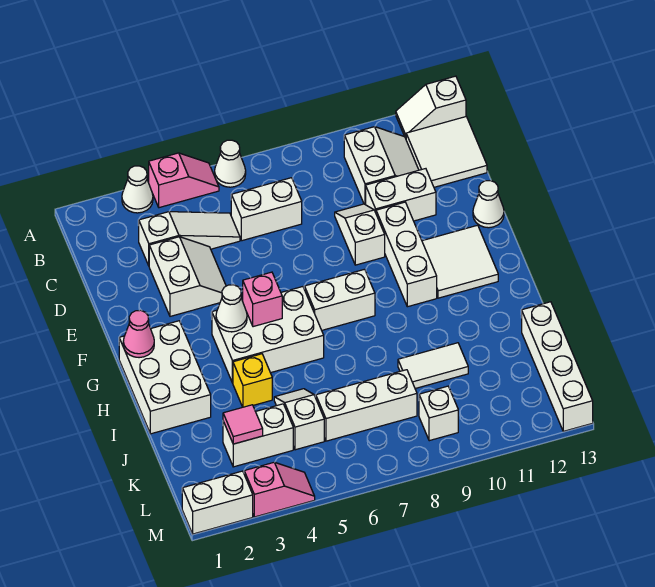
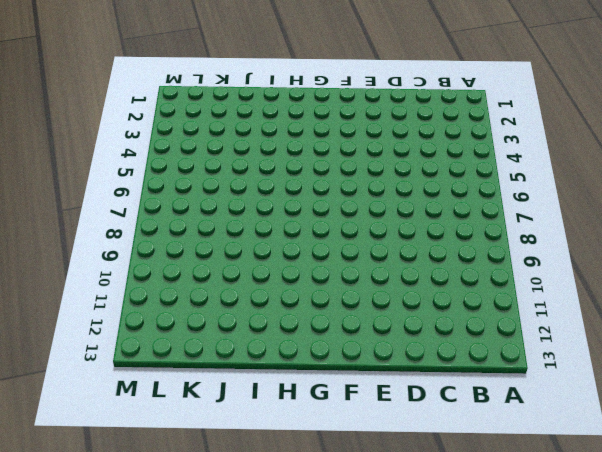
none -> white cone A3 level 1
none -> pink slope A4:A5 level 1 top 4
none -> white cone A6 level 1
none -> white slope A12:A13 level 1 top 13

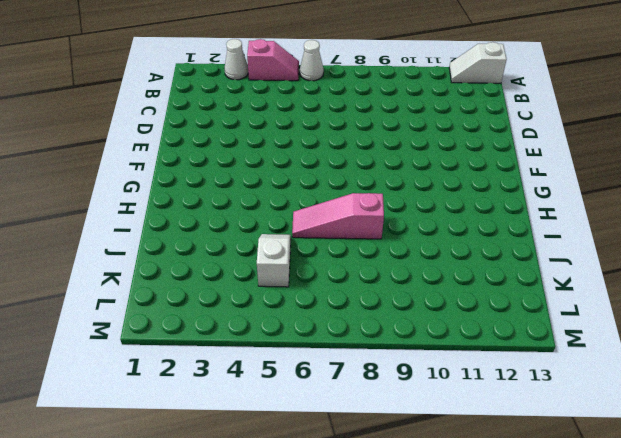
pink slope I6:I8 level 1 top 8 -> none
none -> white slope B10:C11 level 1 top 10
none -> white tile B12:C13 level 1
none -> white slope C3:C5 level 1 top 3
none -> white brick C6:C7 level 1

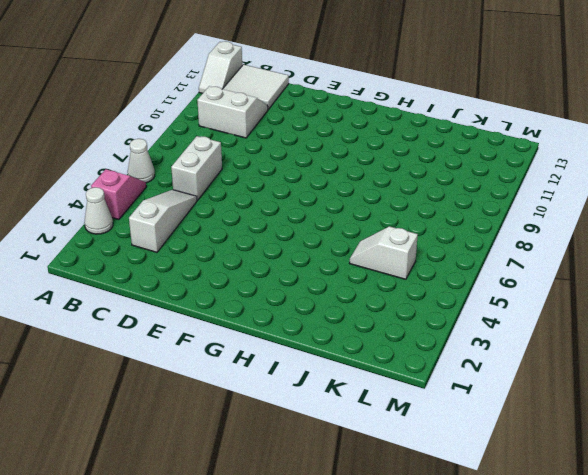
none -> white slope D3:E4 level 1 top 3
none -> white slope D9:E9 level 1 top E
none -> white brick D10:D11 level 1
none -> white brick E10:G10 level 1

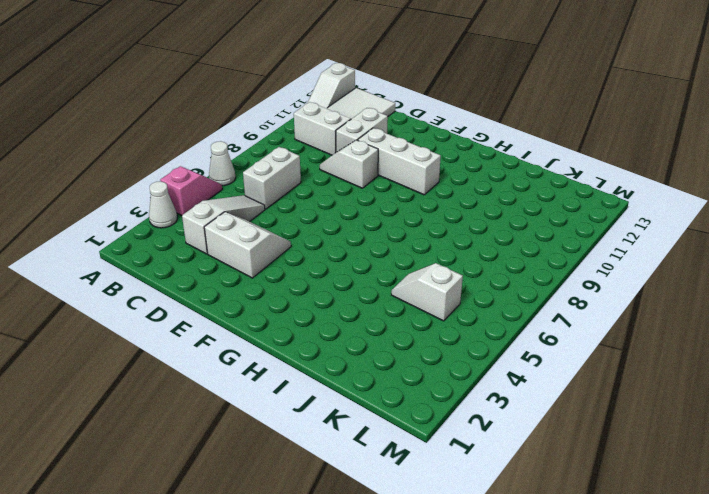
none -> white cone E13 level 1
none -> white tile F11:G12 level 1
none -> white brick G1:I2 level 1
none -> white brick G4:H6 level 1

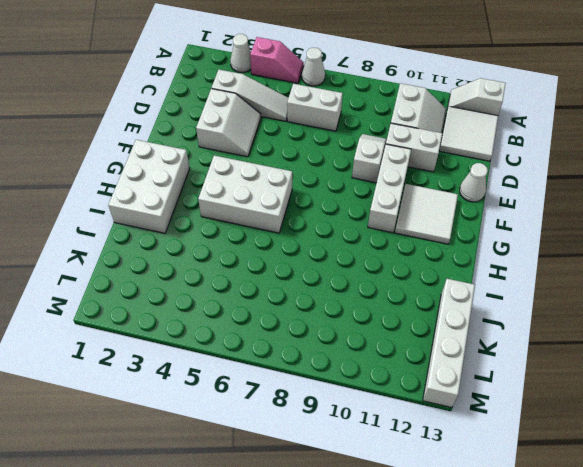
none -> white brick G7:G8 level 1
none -> yellow brick I4 level 1
none -> white slope J5:K5 level 1 top K
none -> white tile J9:J10 level 1

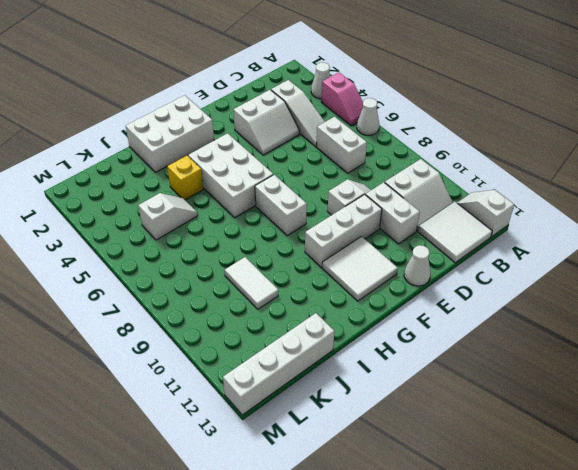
none -> white brick K3:K4 level 1
none -> white brick K6:K8 level 1
none -> white brick L9 level 1
none -> white brick M1:M2 level 1

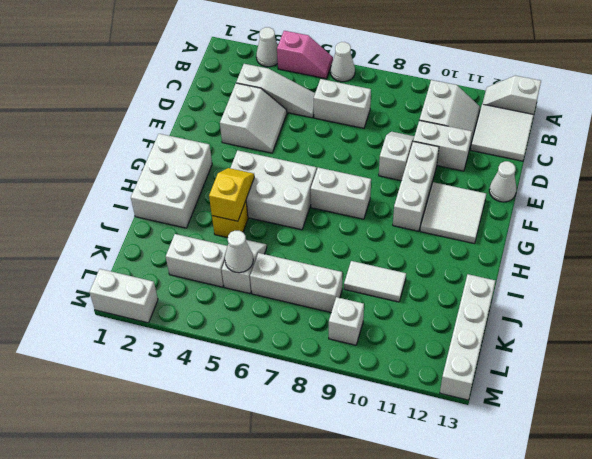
yellow slope H4:I4 level 2 top I -> none
white cone K5 level 2 -> white cone G4 level 2
none -> pink slope M3:M4 level 1 top 3
none -> pink cone G1 level 2
none -> pink brick G5 level 2
none -> pink tile K3 level 2

